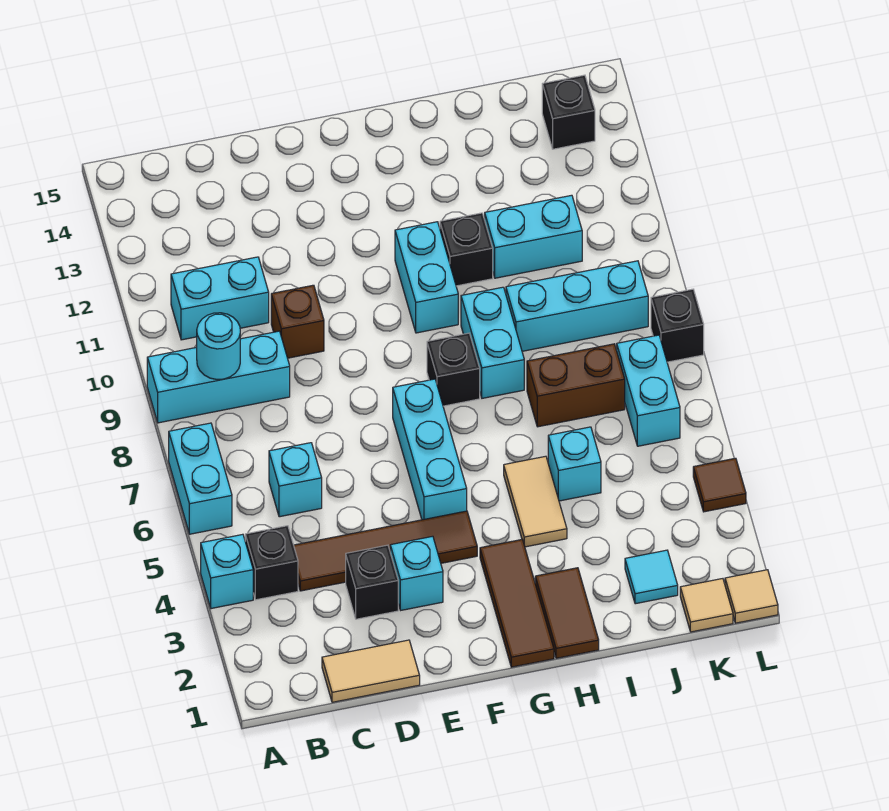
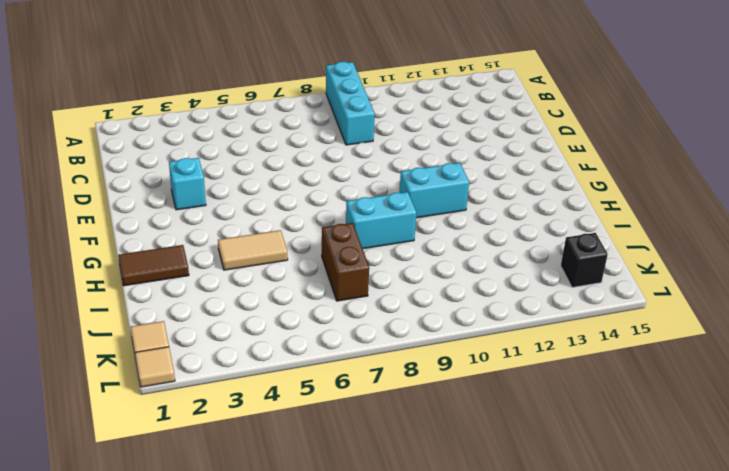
none -> cyan brick A4 level 1
none -> cyan brick A6:A7 level 1
none -> black brick B4 level 1
none -> cyan brick B11:C11 level 1

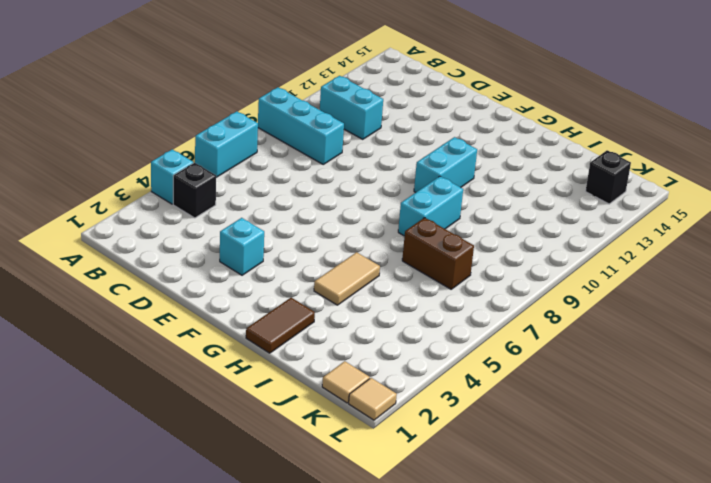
none -> tan tile C1:D1 level 1
none -> brown tile C4:F4 level 1
none -> cyan brick C6 level 1
none -> black brick D3 level 1

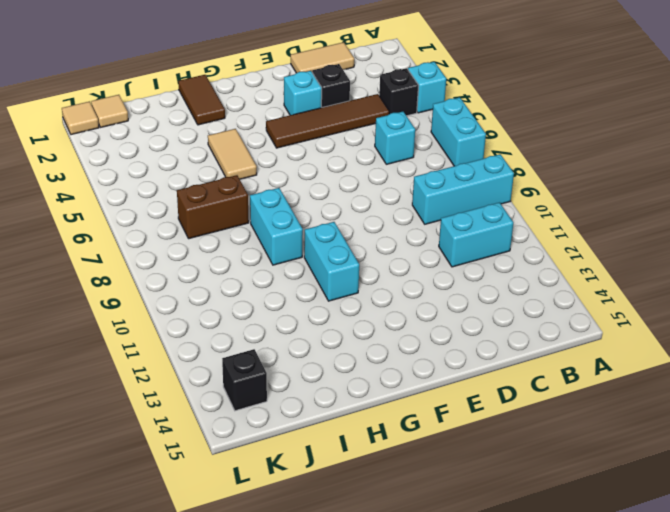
none -> brown brick D10 level 1
none -> cyan brick F5:F7 level 1
none -> brown tile G1:G3 level 1
none -> black brick G8 level 1

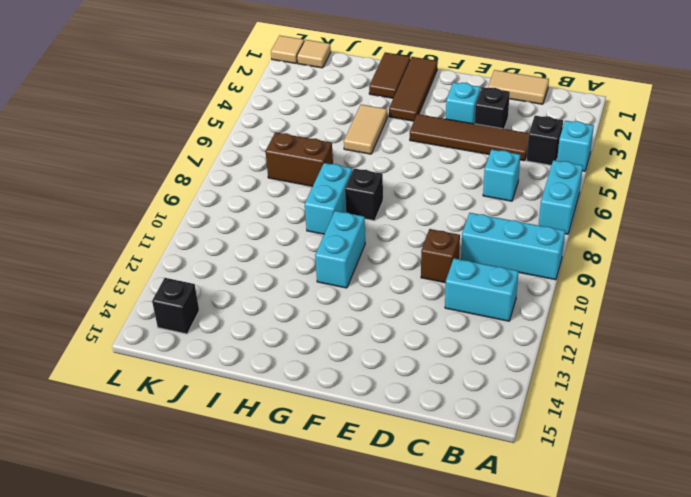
none -> cyan brick F5:F7 level 1
none -> black brick H11 level 1
none -> cyan brick I5 level 1
none -> cyan brick I9:K9 level 1

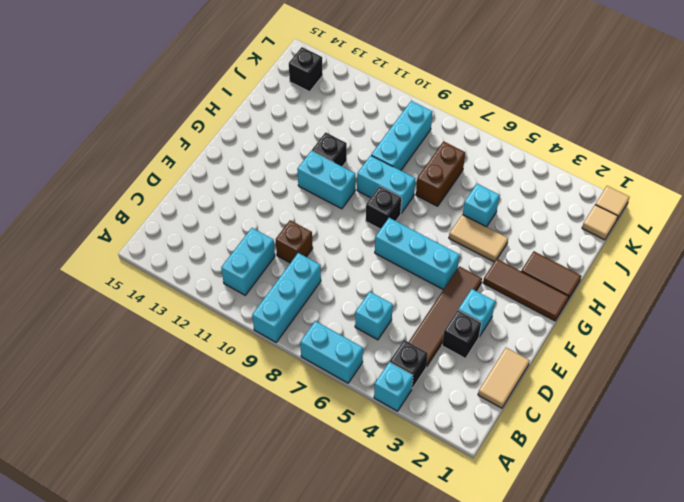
none -> cyan brick I11:J11 level 1
none -> cyan tile J2 level 1
none -> cyan brick K6:K7 level 1
none -> brown tile L4 level 1

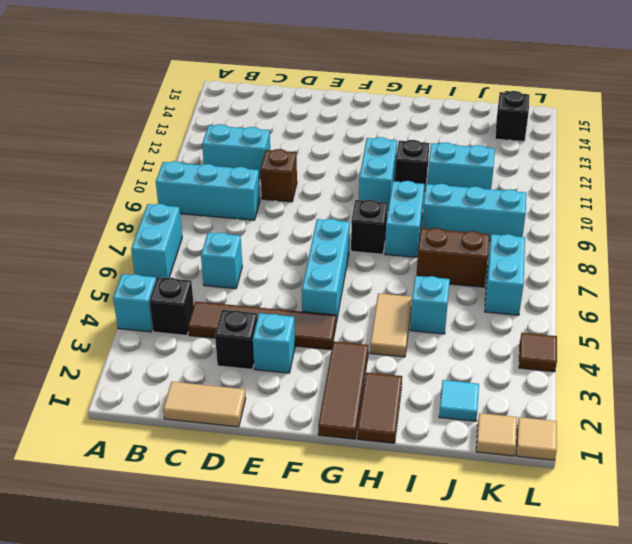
none -> black brick L8 level 1
none -> cyan round brick B9 level 2

